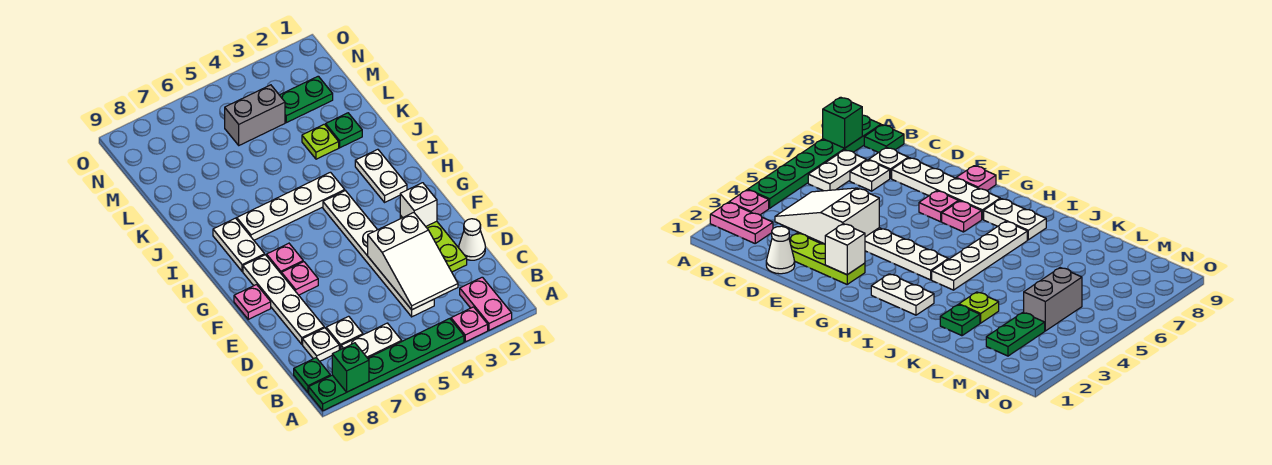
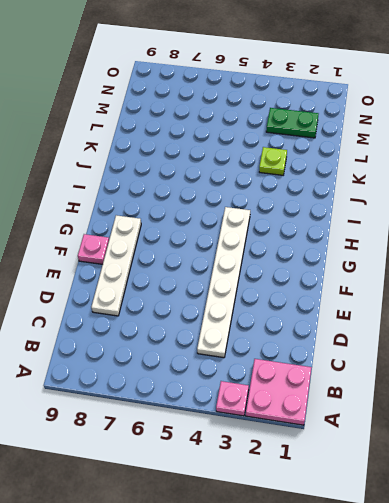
pink plate A1:B2 level 1 -> pink plate A2:B2 level 1
none -> green plate A4:A9 level 1
none -> white plate B6:B7 level 1
none -> green plate B9 level 1

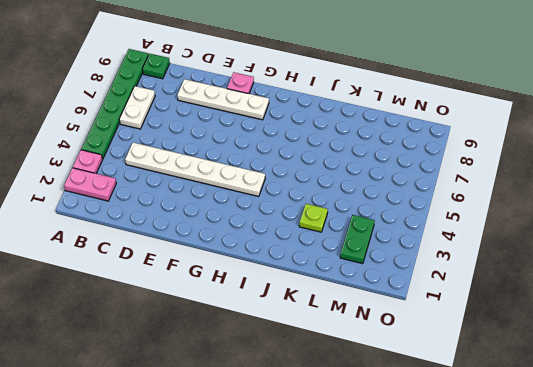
none -> white plate C7 level 1
none -> white plate C8 level 1
none -> white cone D1 level 1

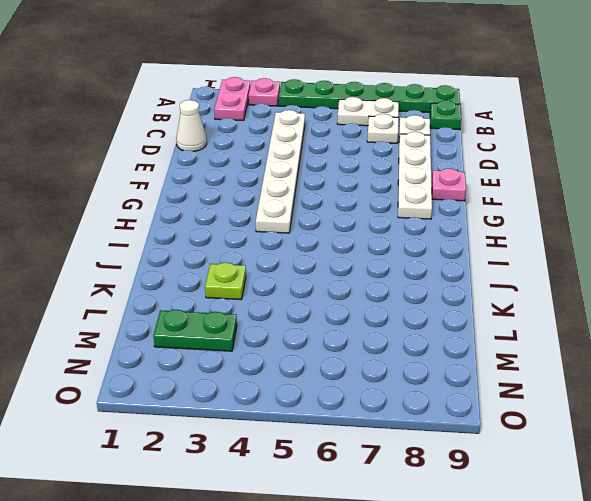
none -> lime plate D2:F2 level 1
none -> pink plate F7 level 1
none -> pink plate G7 level 1

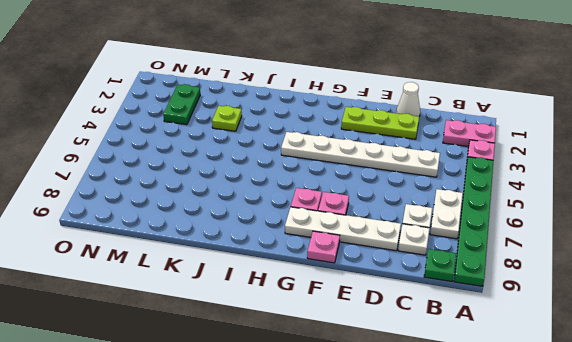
none -> white plate H2:I2 level 1
none -> white plate H8:I8 level 1
none -> white plate I4:I7 level 1

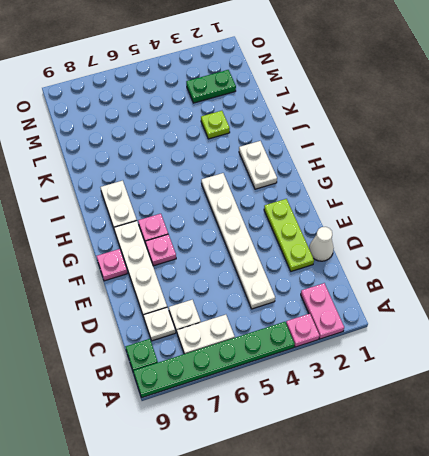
none -> white plate I4:I7 level 1
none -> green plate K2 level 1
none -> grey brick M4:M5 level 1

